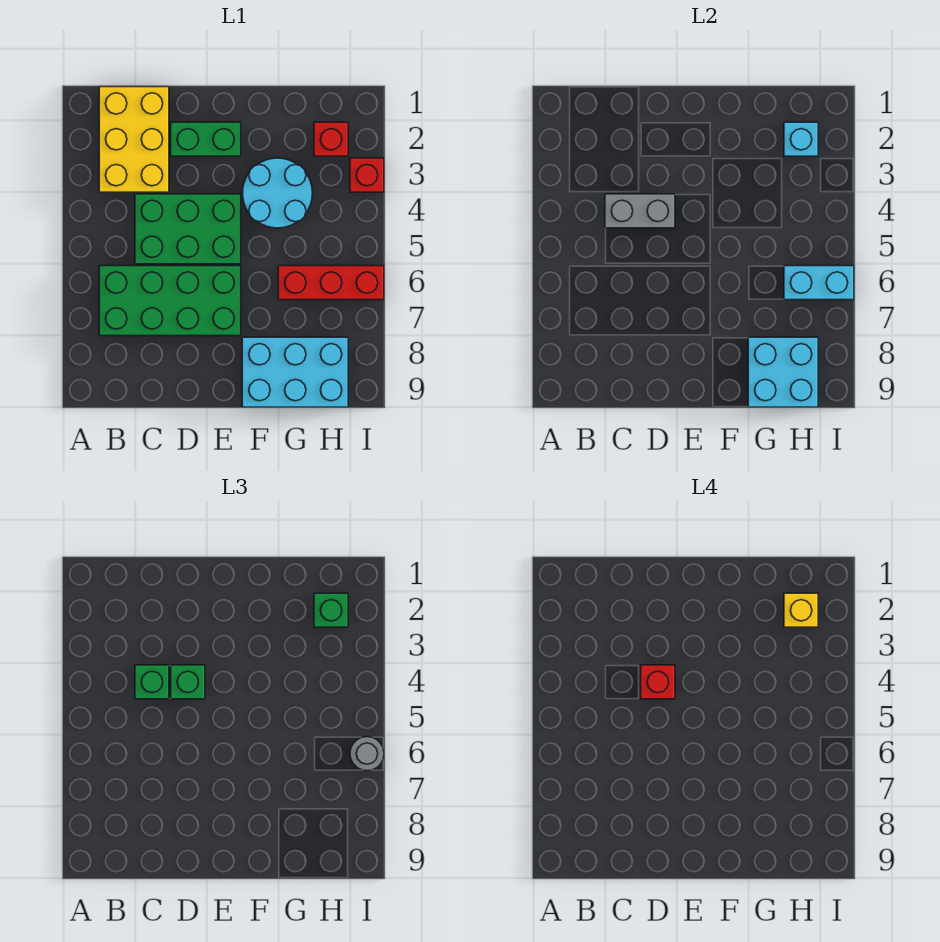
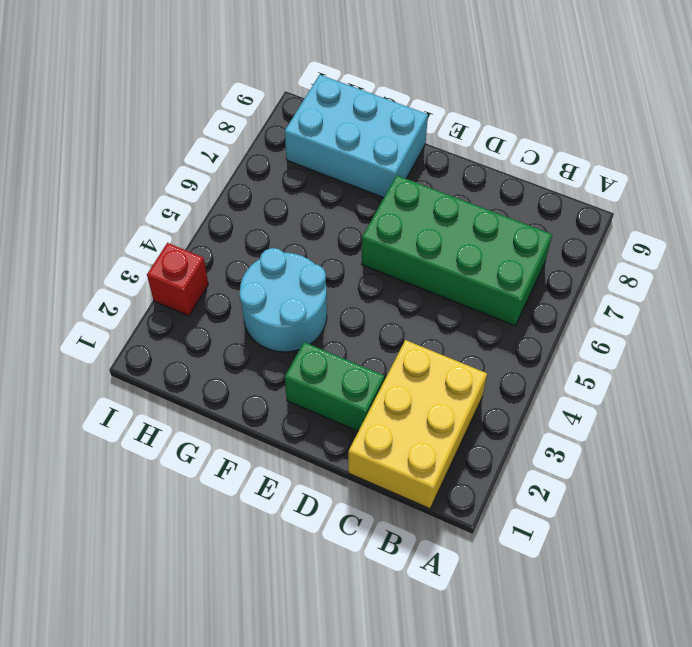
none -> green brick C4:E5 level 1
none -> red brick G6:I6 level 1
none -> red brick H2 level 1

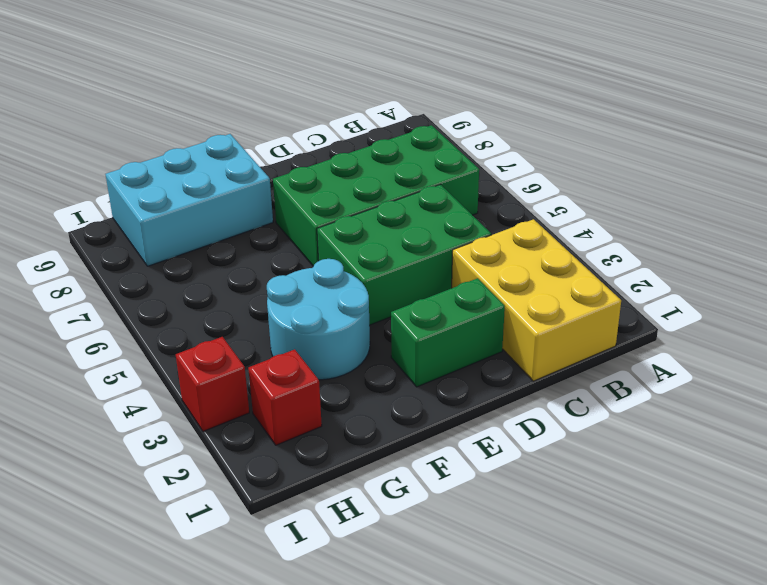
none -> red brick G6:I6 level 1
none -> grey brick C4:D4 level 2
none -> cyan brick G8:H9 level 2

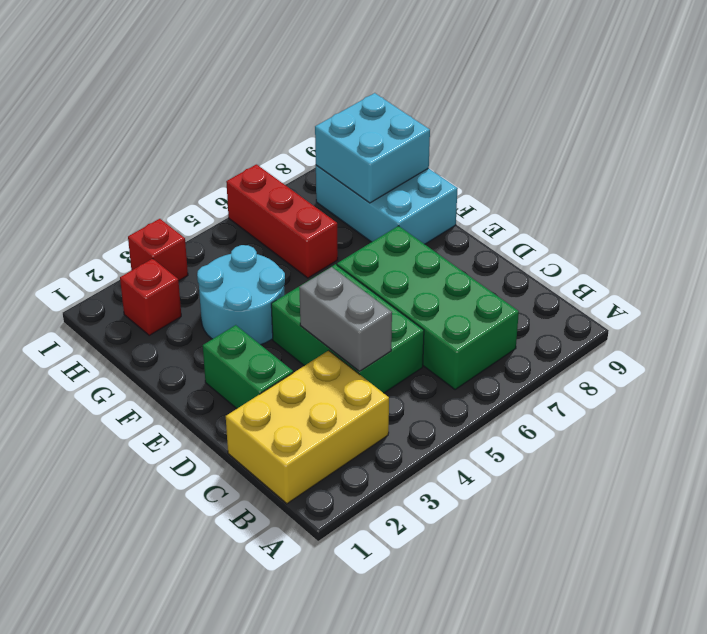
none -> cyan brick H2 level 2
none -> cyan brick H6:I6 level 2
none -> green brick C4 level 3

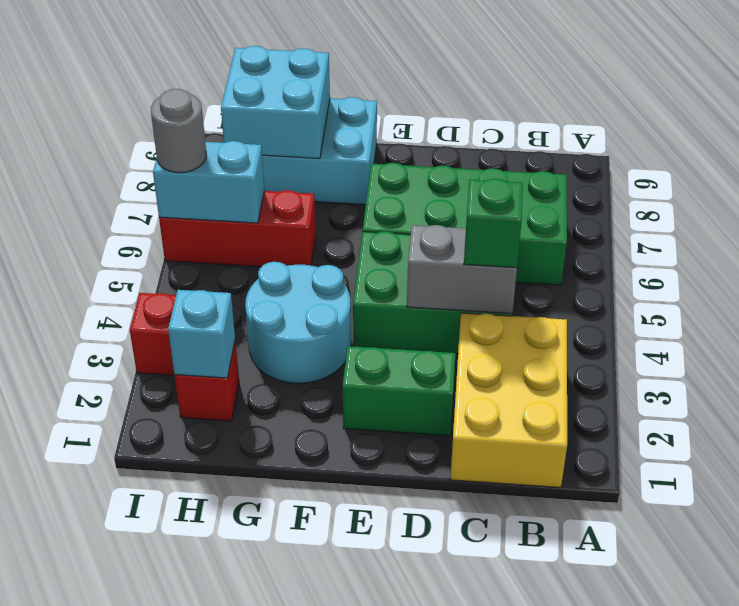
none -> green brick D4 level 3
none -> green brick H2 level 3
none -> red brick D4 level 4

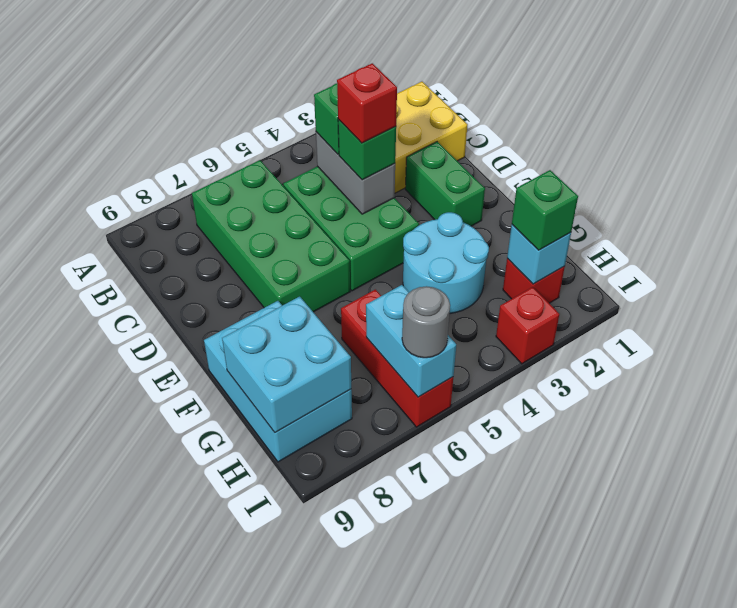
none -> yellow brick H2 level 4

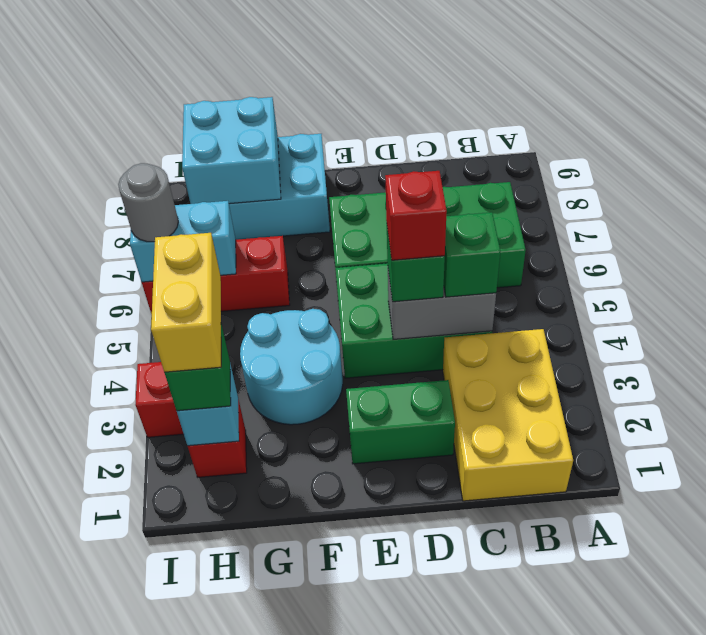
yellow brick H2:H3 level 4 -> yellow brick H2 level 4

